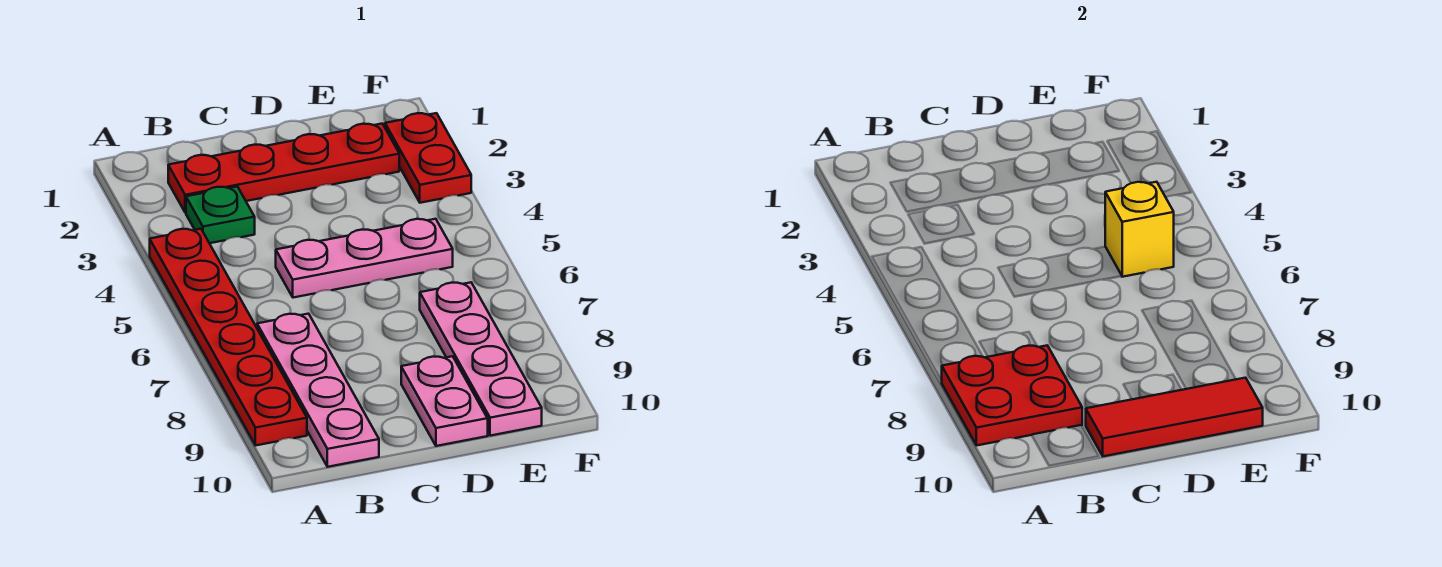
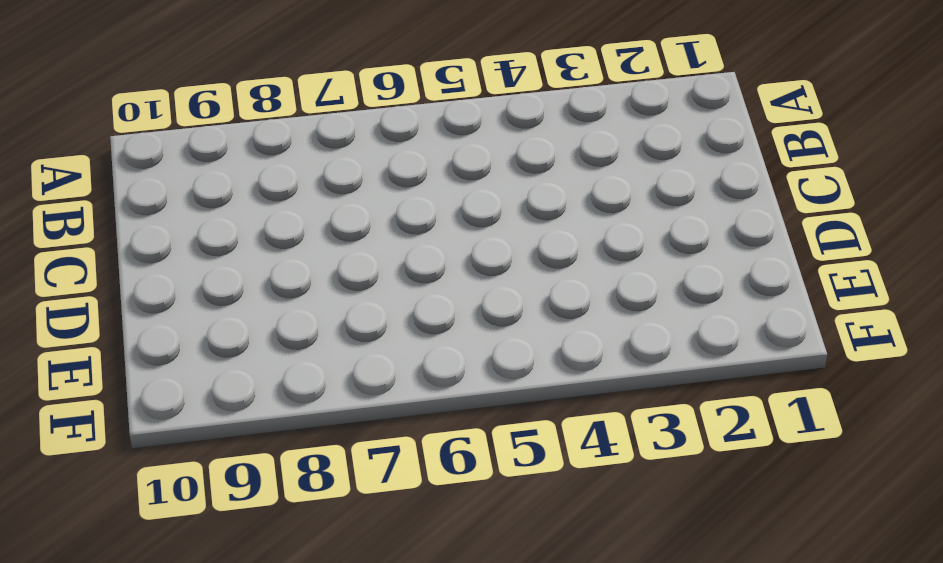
none -> red plate A4:A9 level 1
none -> red plate B2:E2 level 1

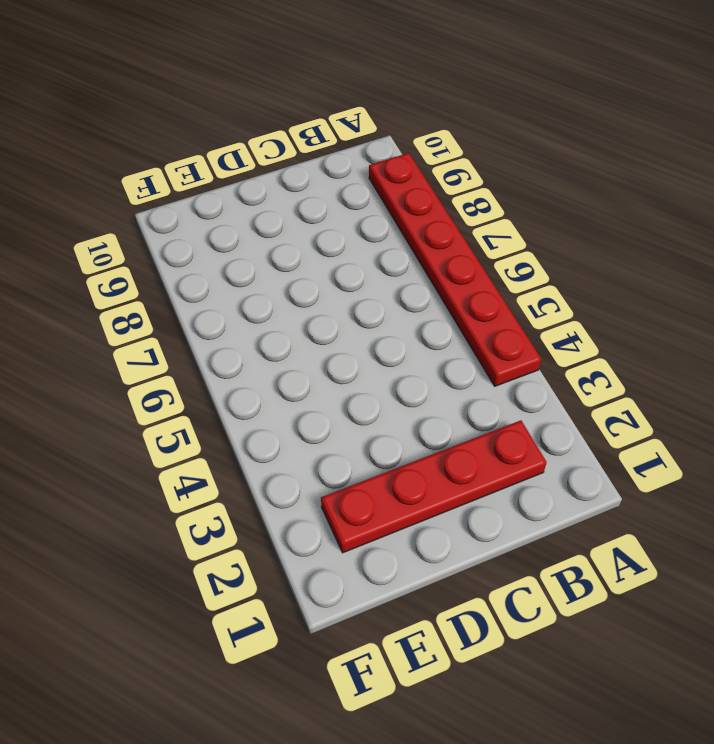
none -> green plate B3 level 1
none -> pink plate B7:B10 level 1

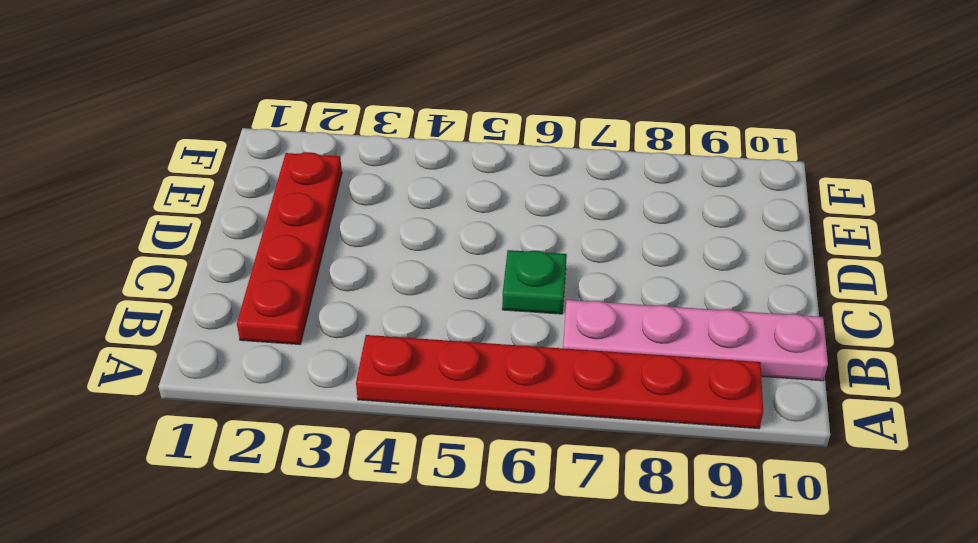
green plate C6 level 1 -> green plate B3 level 1
none -> pink plate C5:E5 level 1
none -> pink plate D9:D10 level 1

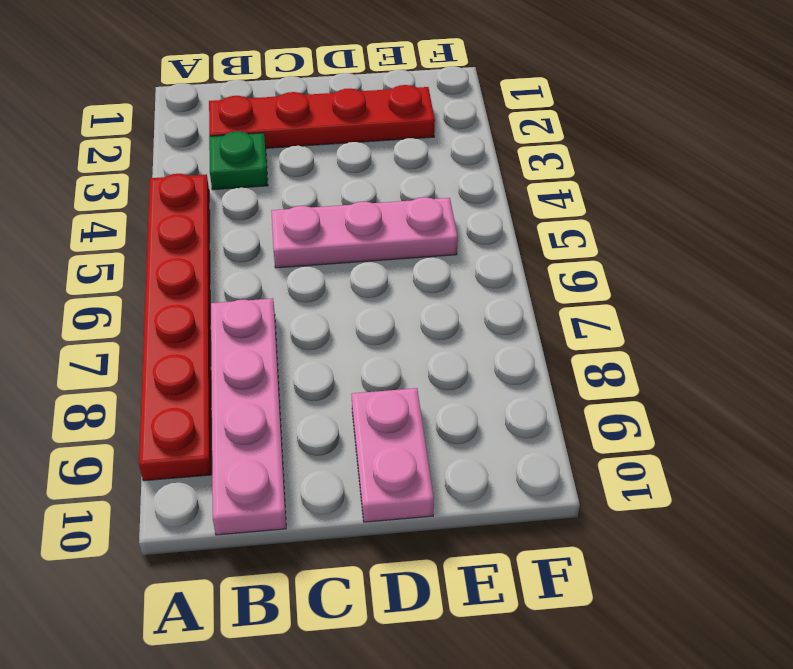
none -> pink plate E7:E10 level 1
none -> red plate F2:F3 level 1

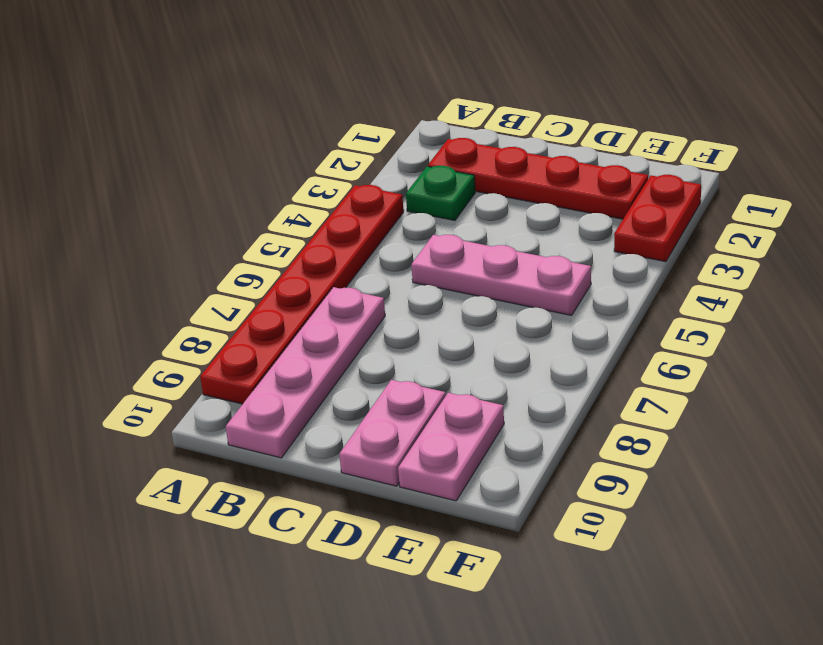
pink plate E9:E10 level 1 -> pink plate E7:E10 level 1
none -> red plate A8:B9 level 2
none -> red tile C10:E10 level 2

